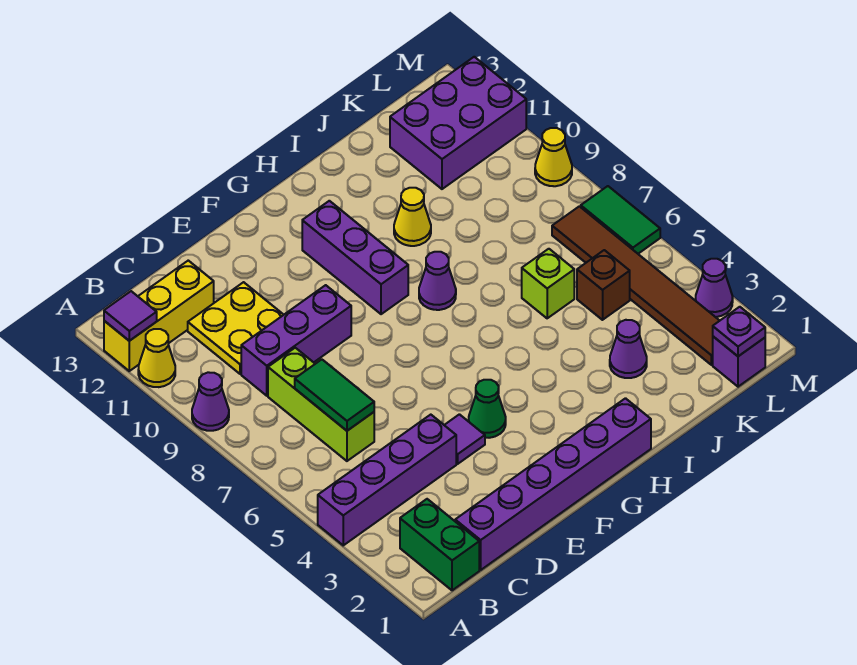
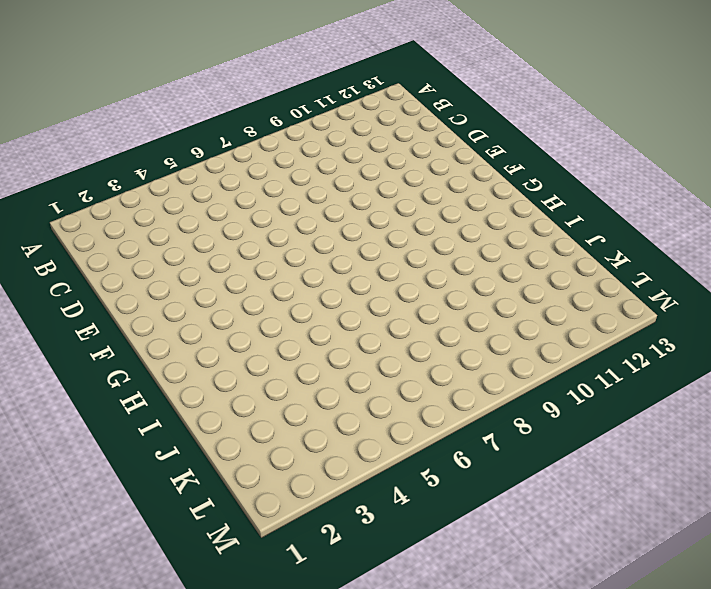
none -> purple brick A4:D4 level 1
none -> purple cone A9 level 1
none -> yellow cone A11 level 1

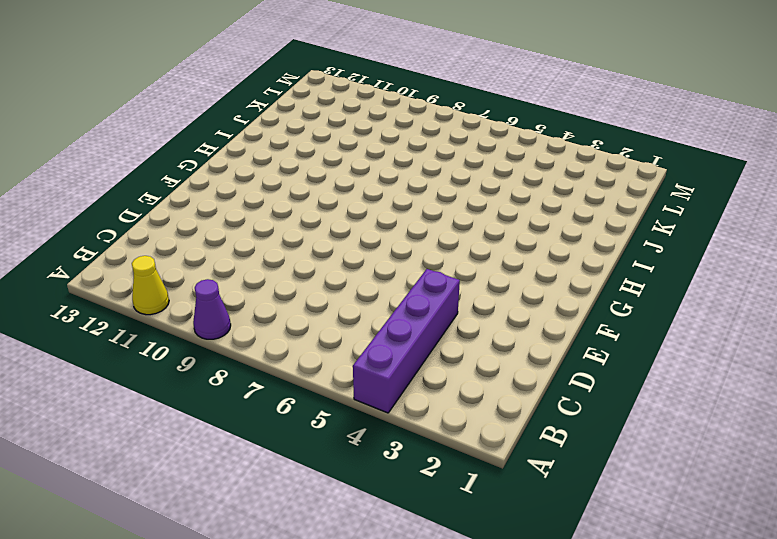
none -> yellow brick A12:C12 level 1
none -> green brick B1:B2 level 1
none -> purple brick C1:H1 level 1

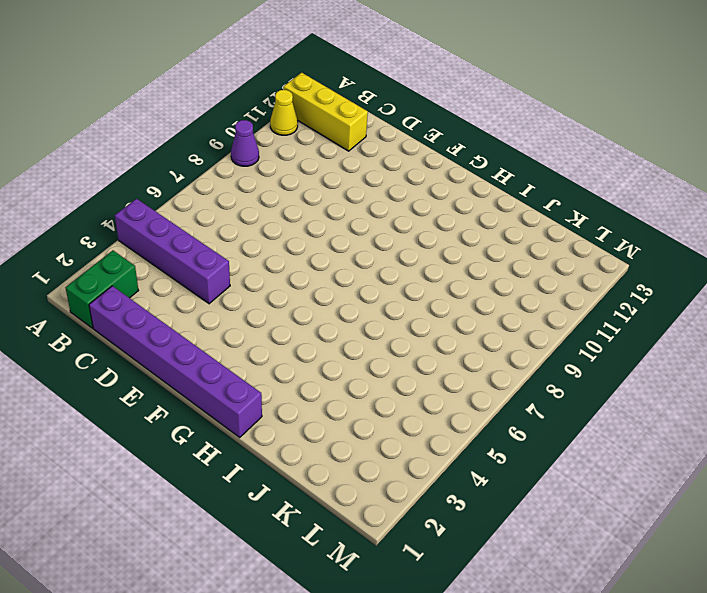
none -> lime brick C6:C8 level 1
none -> purple brick C9:E9 level 1
none -> yellow plate C10:D11 level 1

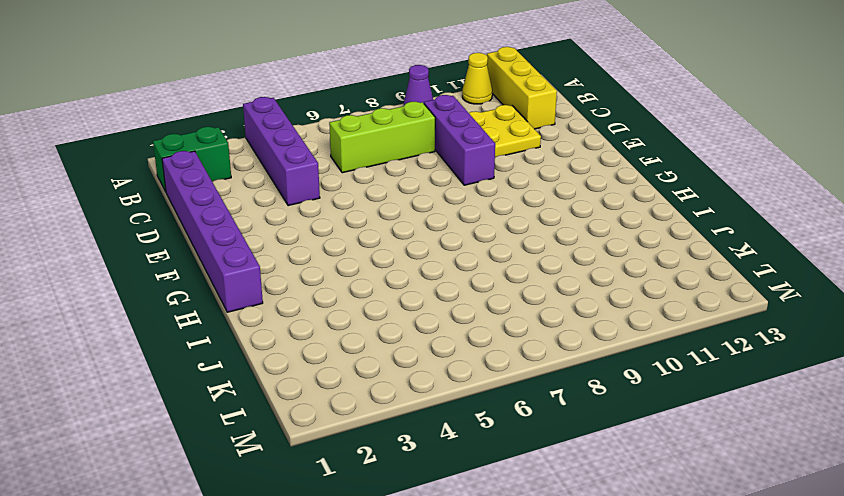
none -> purple tile E4 level 1
none -> green cone F4 level 1
none -> purple brick G9:G11 level 1

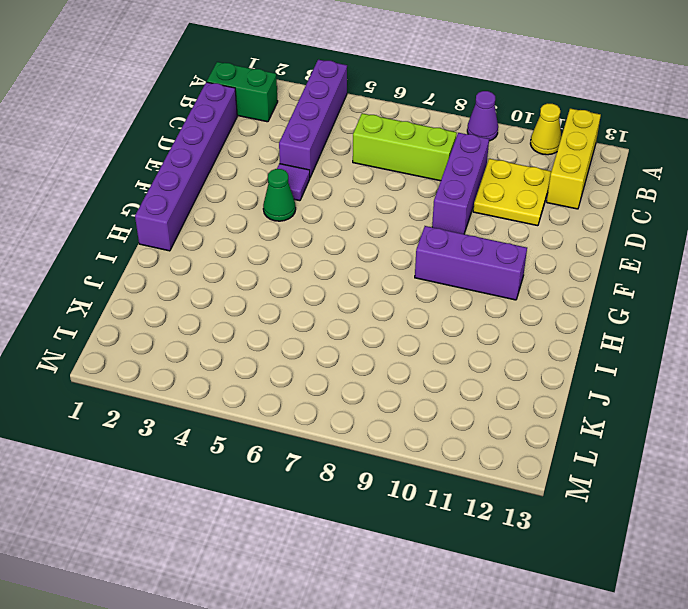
none -> purple cone H8 level 1
none -> yellow cone I10 level 1
none -> purple cone J3 level 1

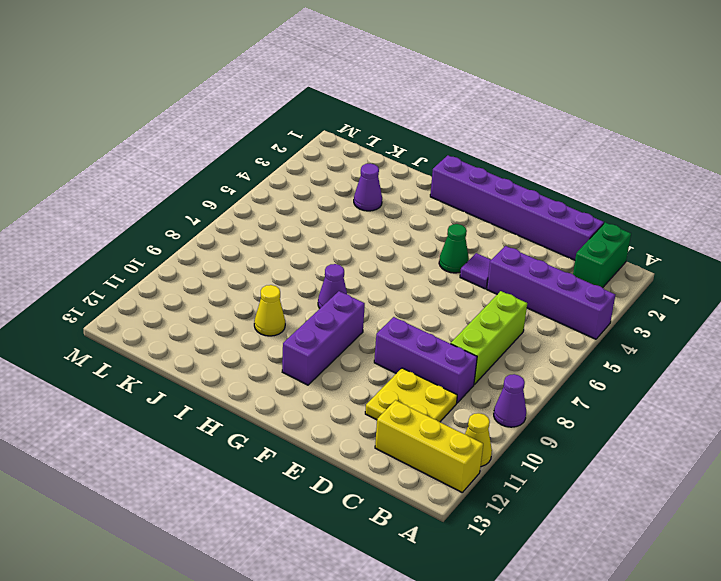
none -> lime brick J6 level 1
none -> brown brick K5 level 1
none -> purple brick K11:M12 level 1

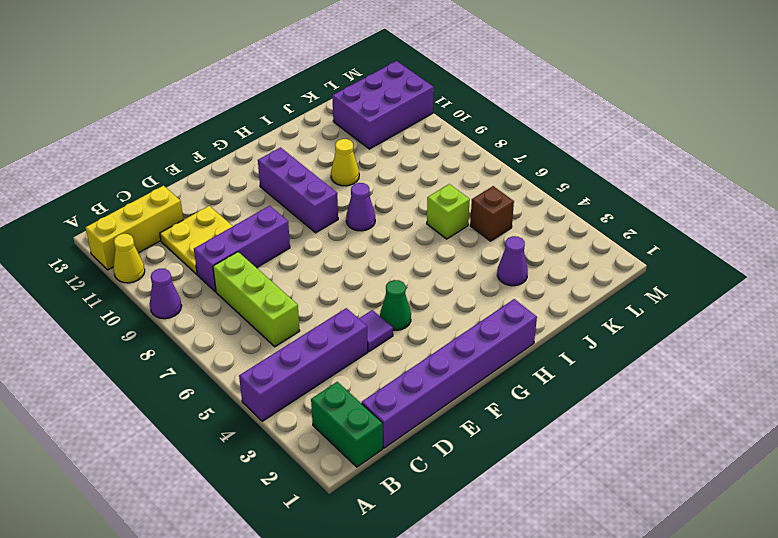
none -> purple brick L1 level 1
none -> brown tile L2:L7 level 1
none -> purple cone M3 level 1

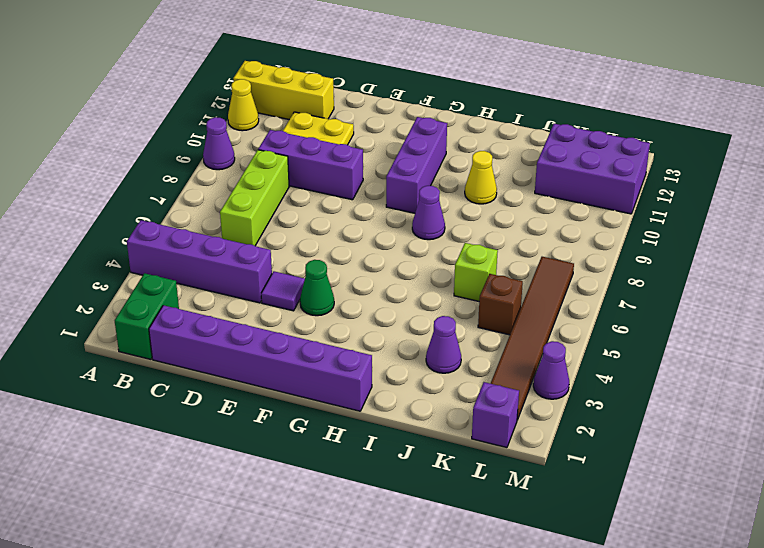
none -> green tile M6:M7 level 1
none -> yellow cone M9 level 1
none -> purple tile A12 level 2

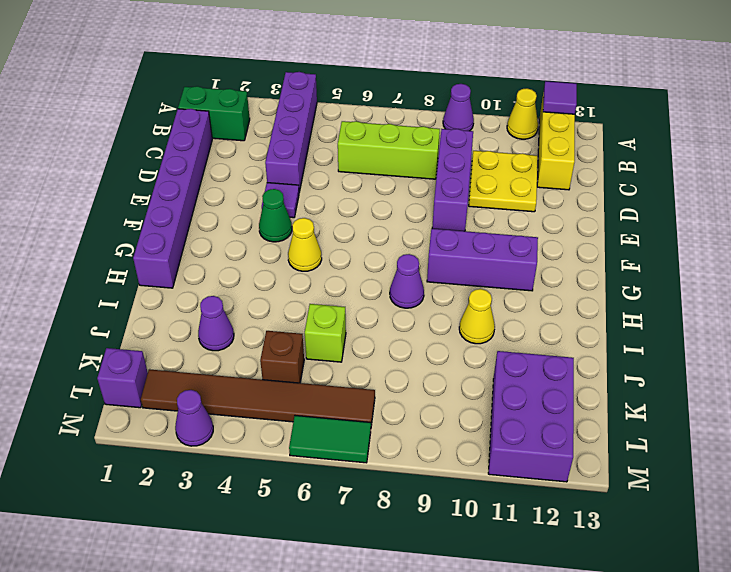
yellow cone G5 level 1 -> yellow cone M9 level 1
none -> green tile C6:C7 level 2
none -> purple plate L1 level 2

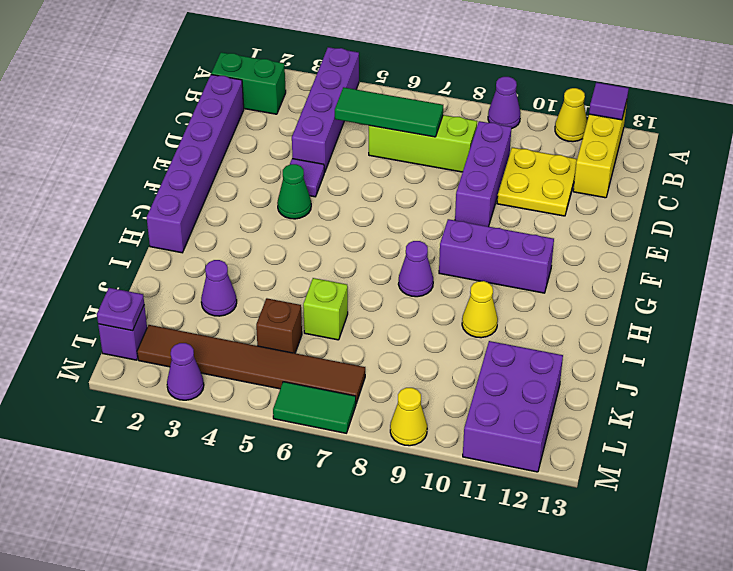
green tile C5:C7 level 2 -> green tile C6:C7 level 2

